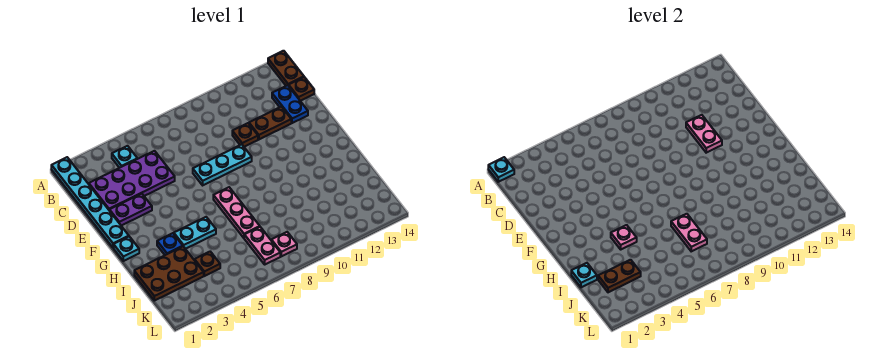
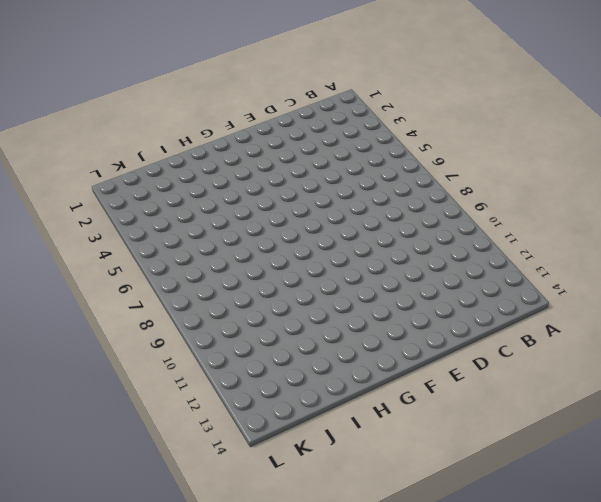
none -> cyan plate A1:F1 level 1
none -> brown plate A14:B14 level 1
none -> cyan plate B4 level 1

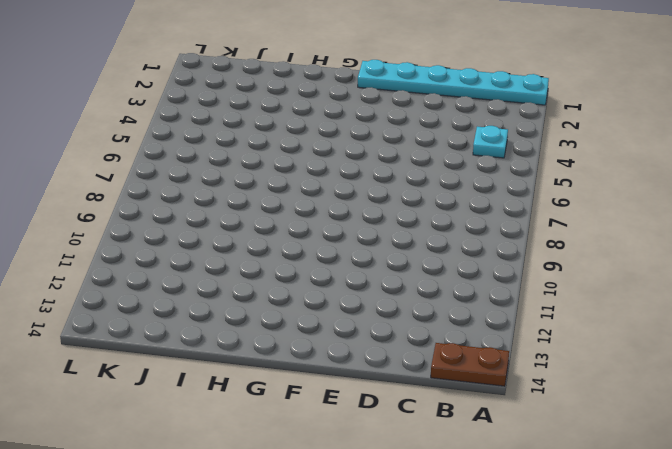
none -> purple plate C2:D5 level 1
none -> blue plate C13:D13 level 1
none -> brown plate C14 level 1

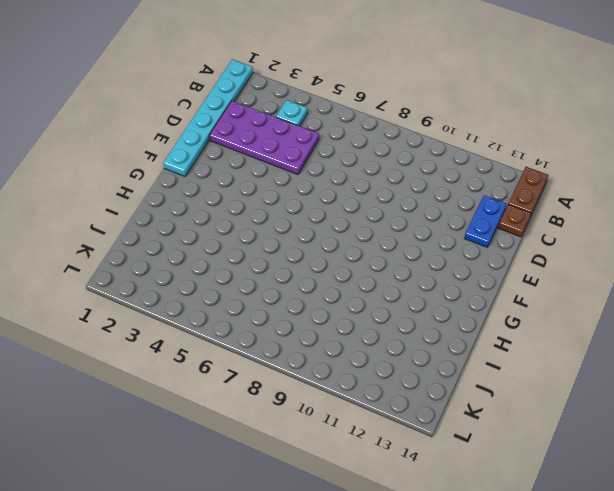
none -> brown plate D10 level 1
none -> brown plate D11:D12 level 1
none -> purple plate E2:E3 level 1

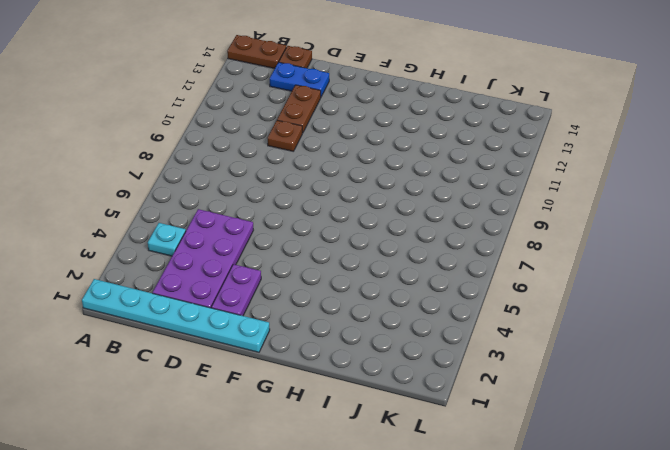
none -> cyan plate E7:E9 level 1
none -> cyan plate G1 level 1
none -> pink plate G7:I7 level 1

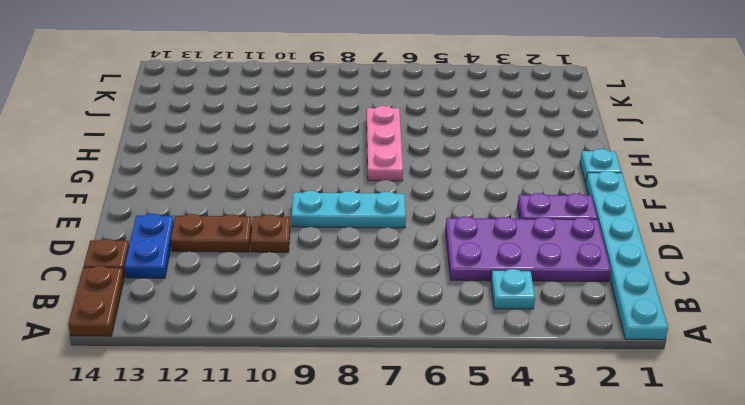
none -> blue plate H3 level 1
none -> cyan plate H4:H5 level 1
none -> brown plate I1:J3 level 1

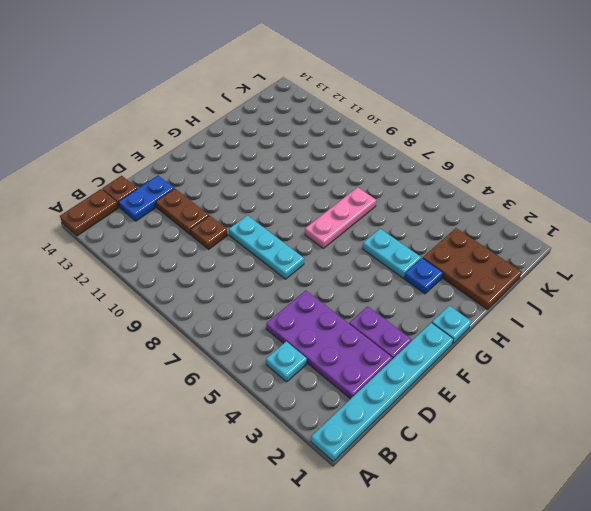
none -> brown plate J4 level 1
none -> pink plate J7:K7 level 1
none -> pink plate K8 level 1

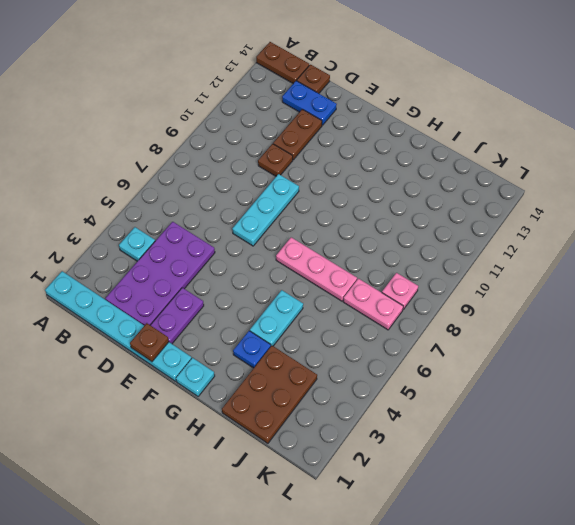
brown plate E1 level 2 -> brown plate J4 level 1
none -> cyan plate A1 level 2
none -> pink plate D11:E11 level 2
none -> pink plate H4 level 2

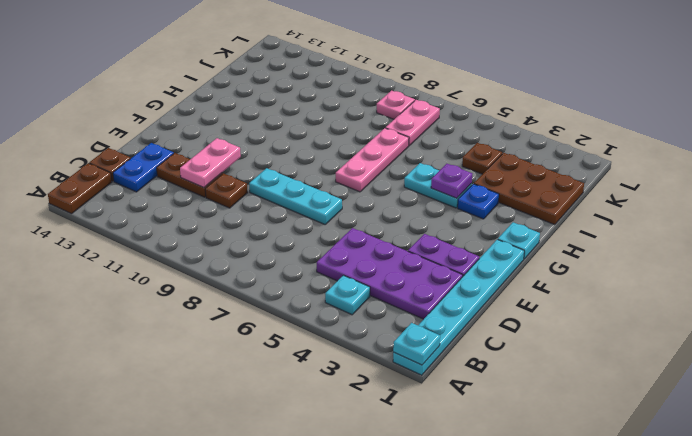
purple plate H4 level 2 -> pink plate H4 level 2
none -> cyan plate I1 level 2
none -> pink plate I7:J7 level 2
none -> brown plate J2:J3 level 2

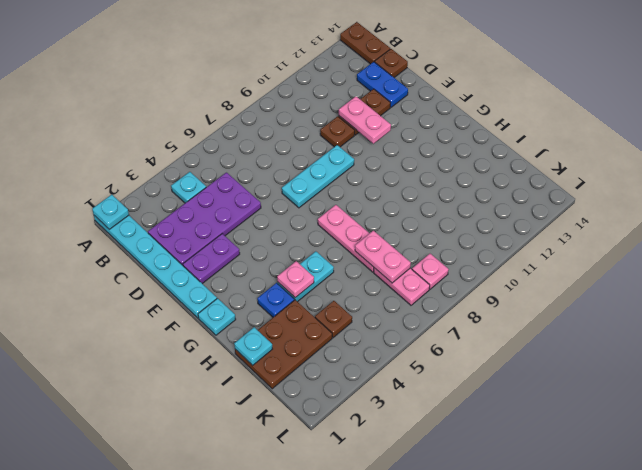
none -> brown plate J2:J3 level 2

